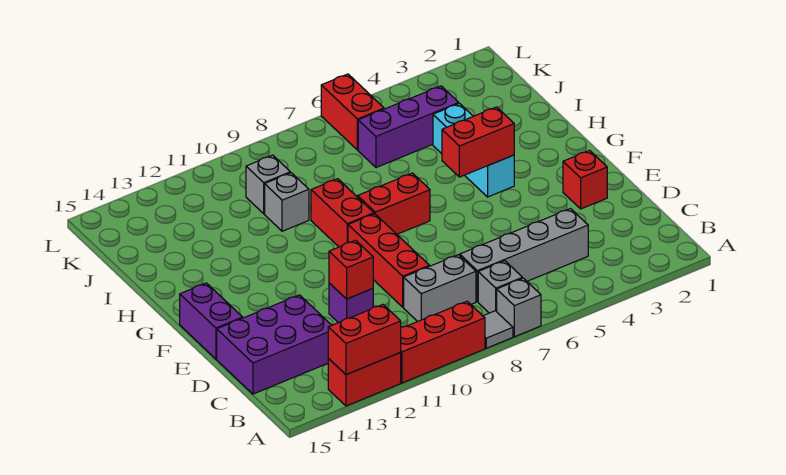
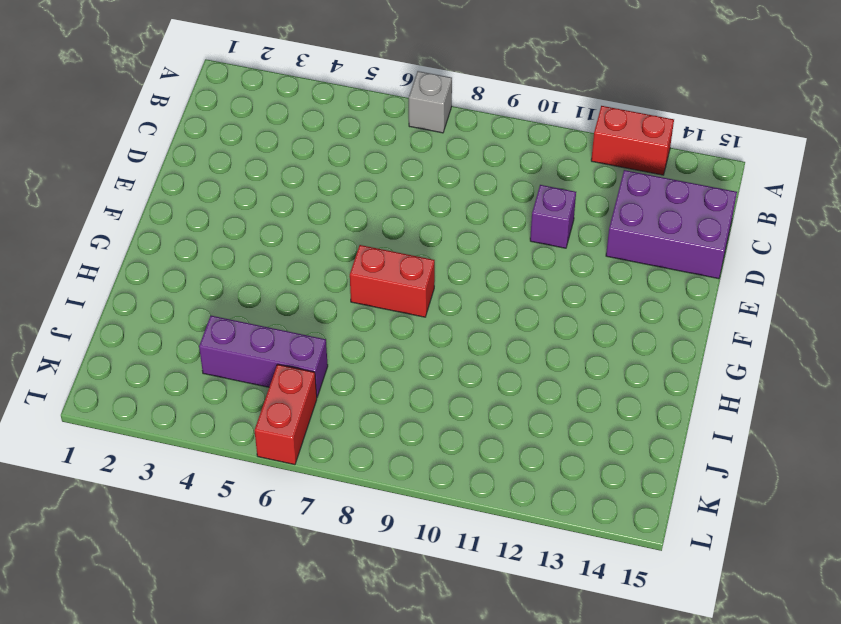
none -> grey tile A8 level 1
none -> red brick A9:A11 level 1
none -> grey brick B7 level 1

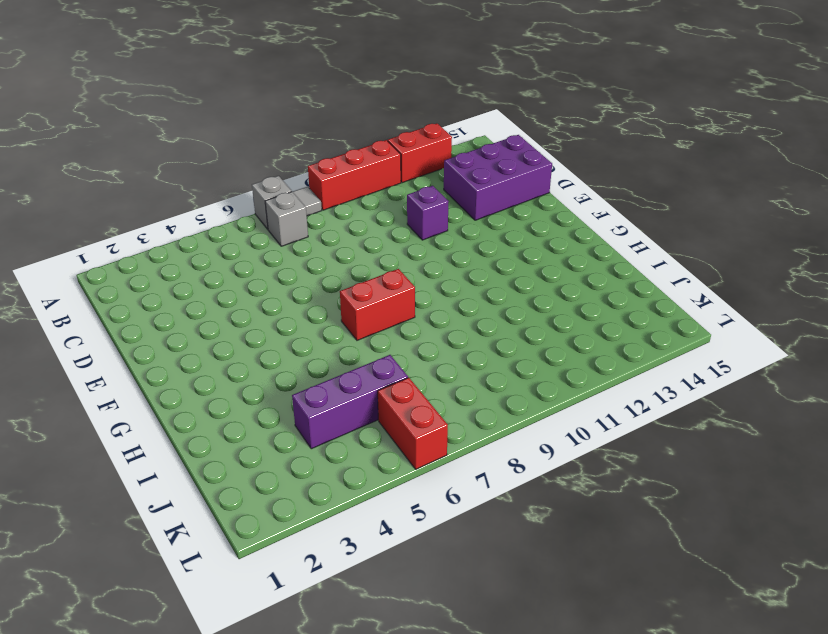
none -> grey brick C4:C7 level 1
none -> grey brick C8:C9 level 1
none -> red brick D9:F9 level 1

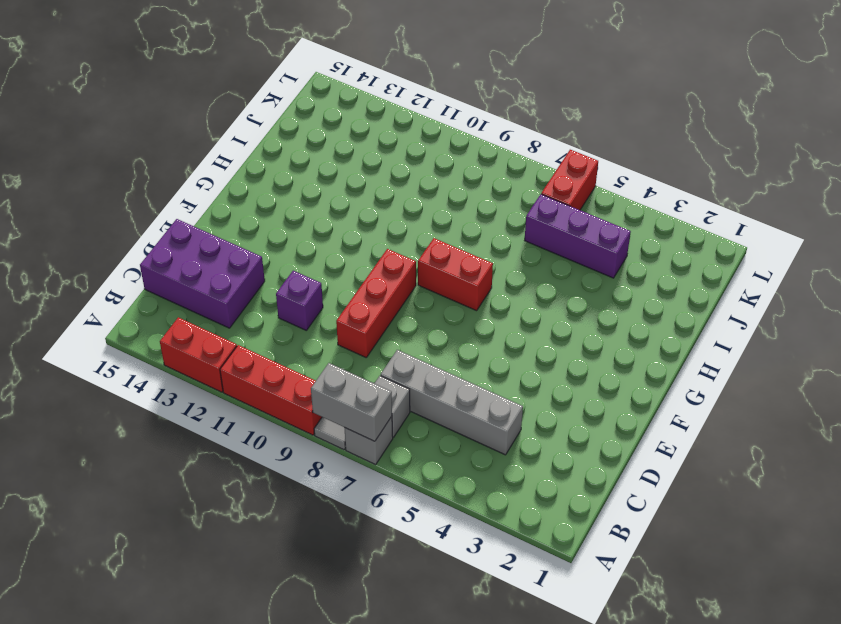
grey brick A7:A8 level 2 -> grey brick C8:C9 level 1
none -> red brick E2 level 1
none -> purple brick E15:F15 level 1
none -> cyan brick G4:I4 level 1

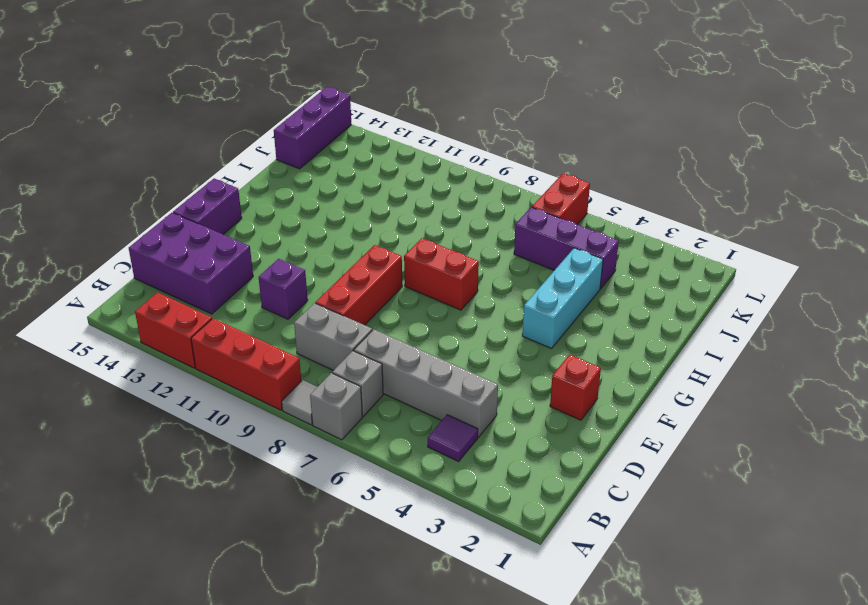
purple tile B4 level 1 -> none
purple brick J15:L15 level 1 -> none
none -> red brick G9:H9 level 1
none -> grey brick I10 level 1
none -> grey brick J10 level 1

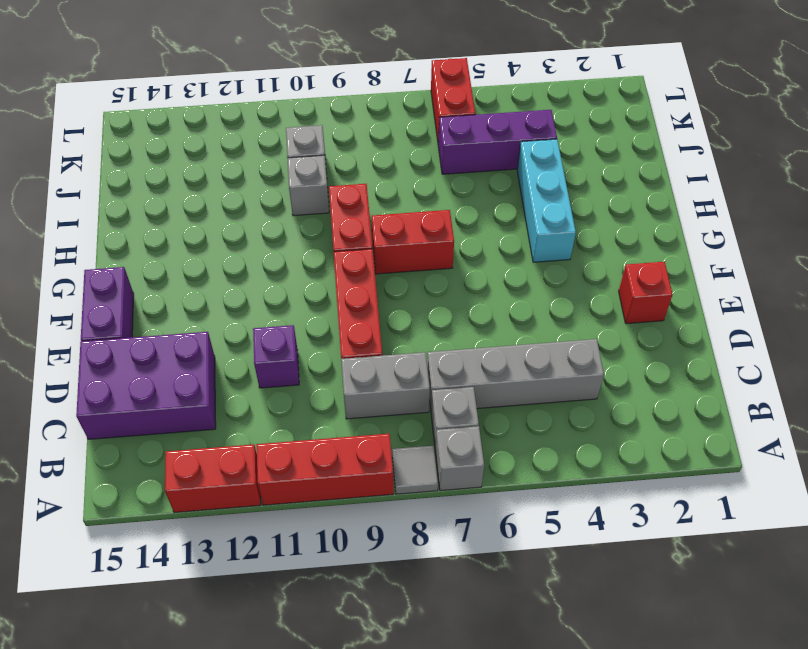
none -> red brick A12:A13 level 2
none -> red brick D11 level 2
none -> red brick G4:G5 level 2

